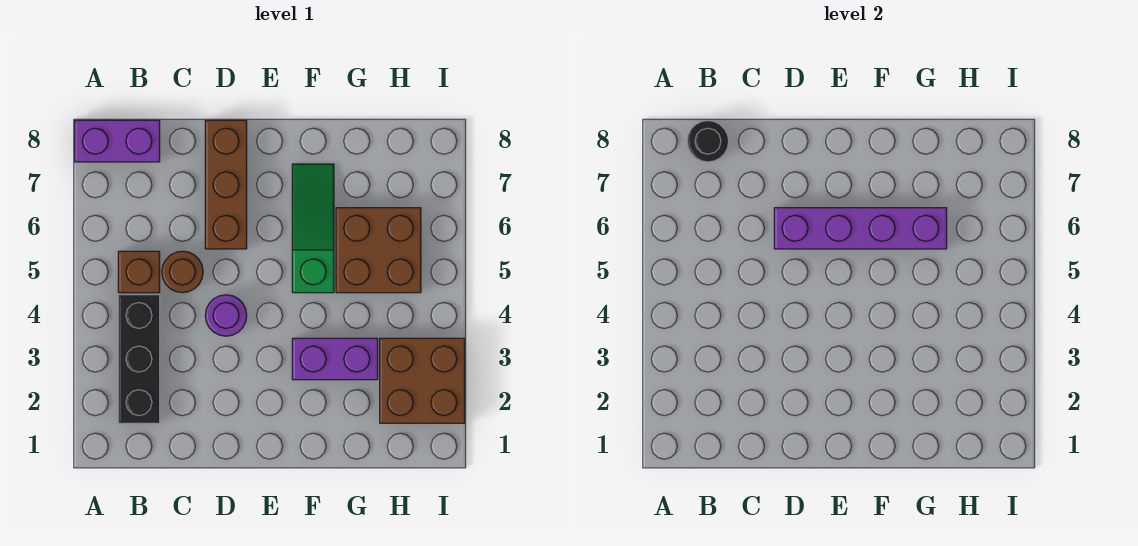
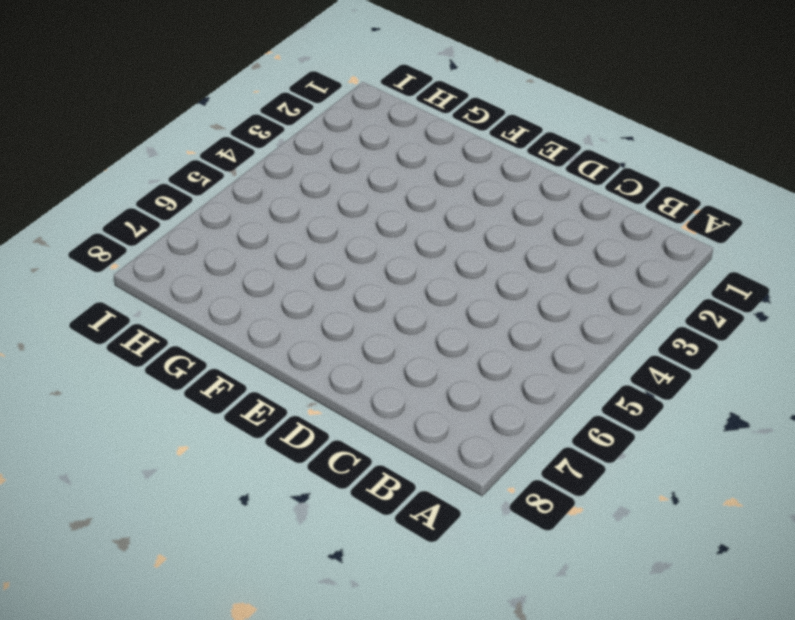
none -> purple brick A8:B8 level 1
none -> black brick B2:B4 level 1
none -> brown brick B5 level 1

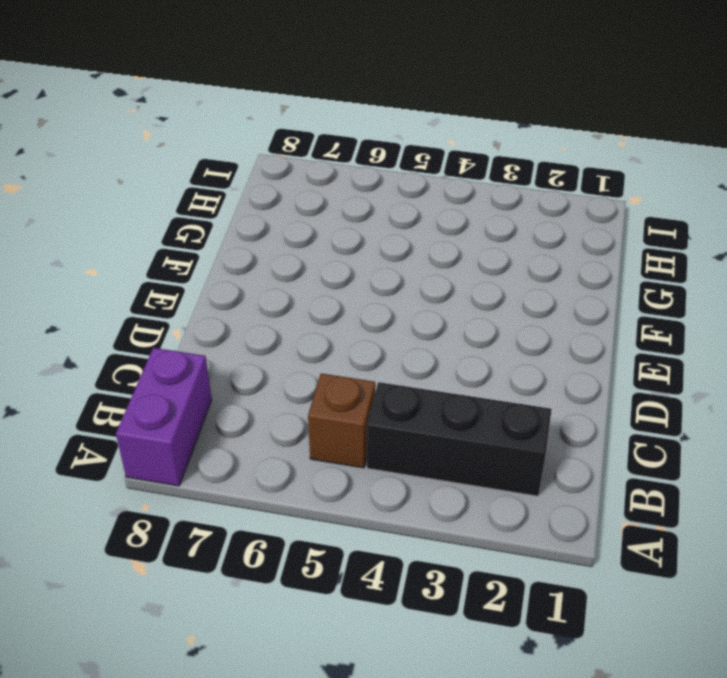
none -> brown round brick C5 level 1
none -> purple round brick D4 level 1
none -> brown brick D6:D8 level 1

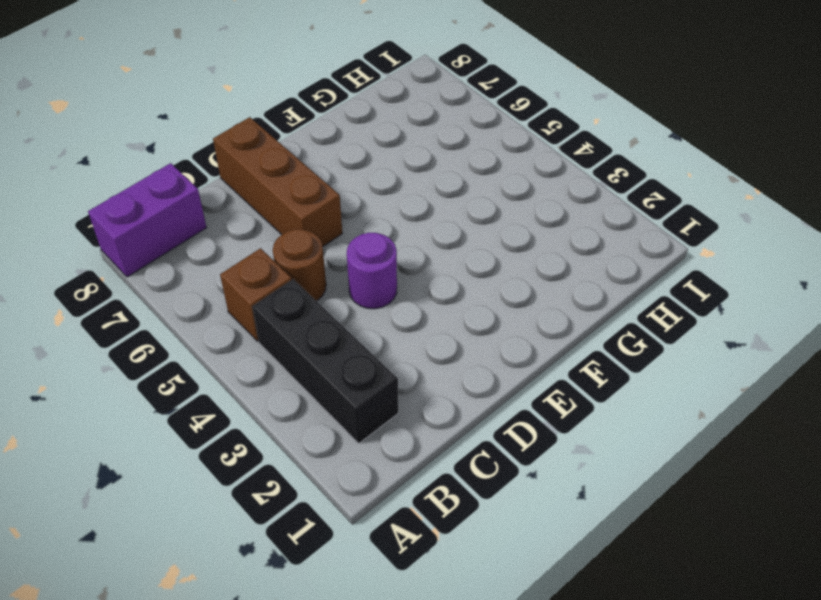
none -> purple brick F3:G3 level 1
none -> green slope F5:F7 level 1 top 5
none -> brown brick G5:H6 level 1

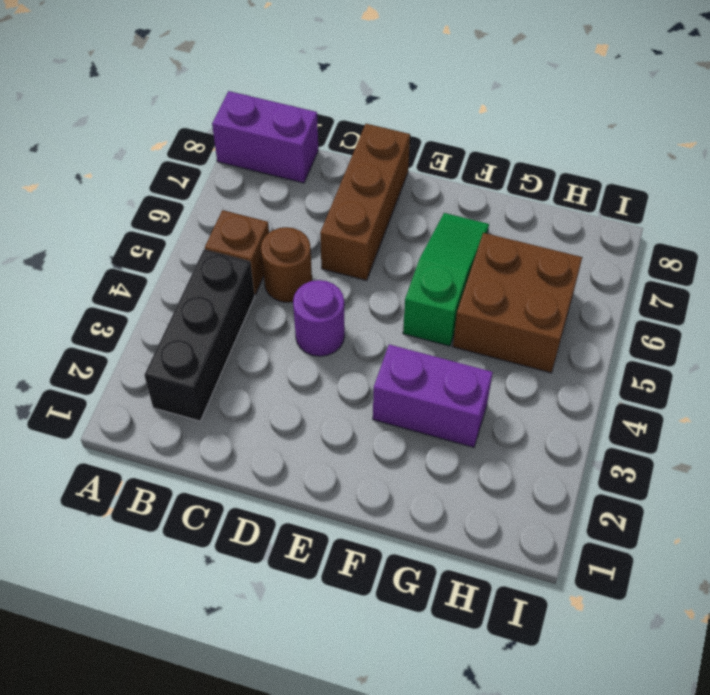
none -> brown brick H2:I3 level 1
none -> black round brick B8 level 2
none -> purple brick D6:G6 level 2

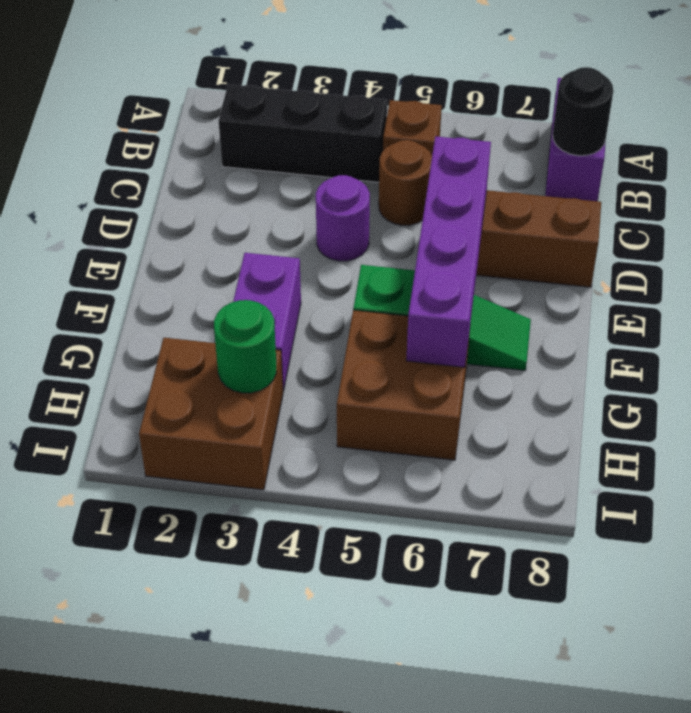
green round brick H3 level 2 -> none

